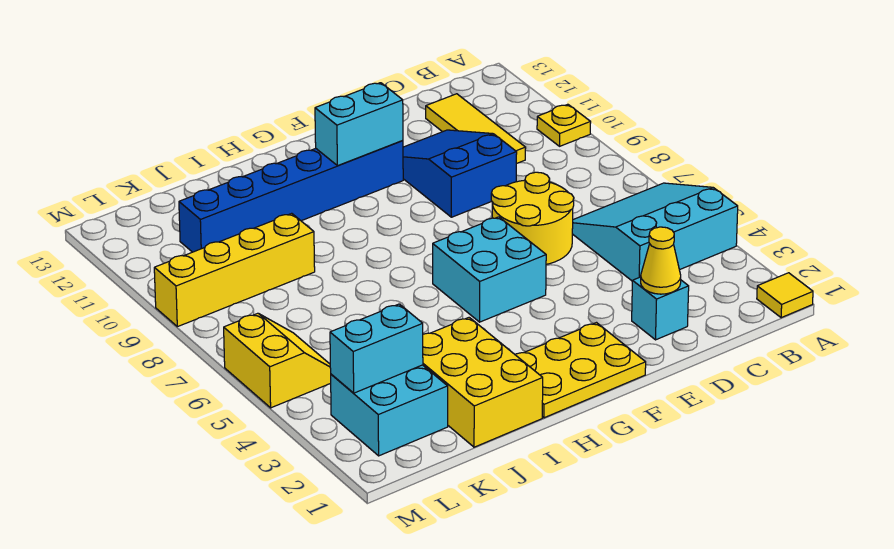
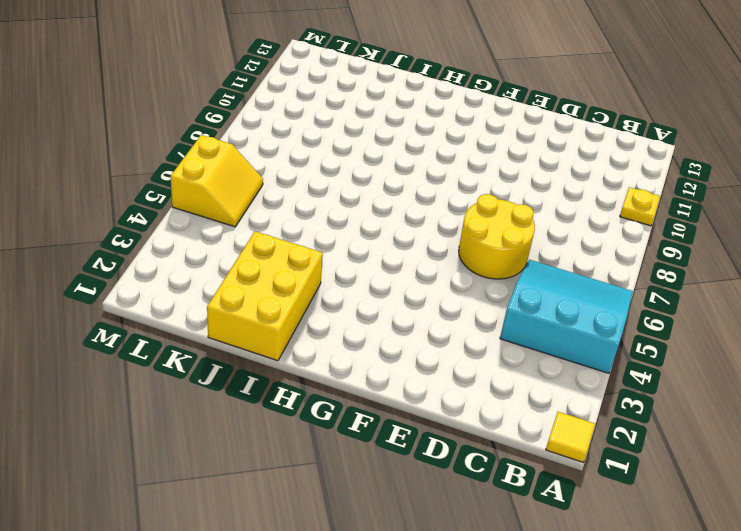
none -> yellow tile C10:C12 level 1
none -> cyan brick D2 level 1
none -> blue slope D9:E11 level 1 top 9

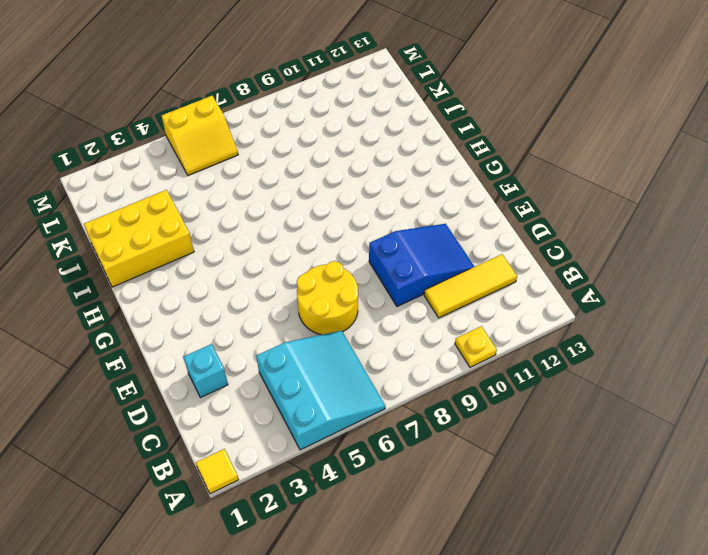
none -> yellow plate F1:H2 level 1
none -> cyan brick F5:G6 level 1
none -> blue brick F11:K11 level 1

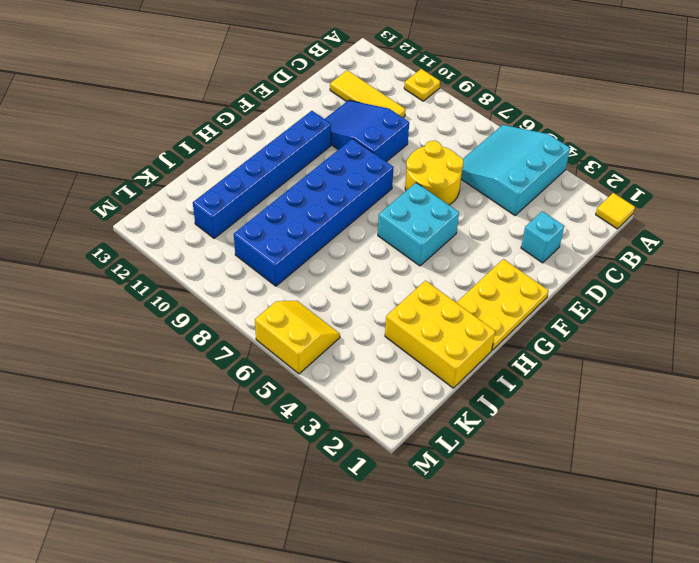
blue brick F8:K9 level 1 -> yellow brick J9:M9 level 1
none -> cyan brick K2:L3 level 1
none -> yellow cone D2 level 2
none -> cyan brick F11:G11 level 2

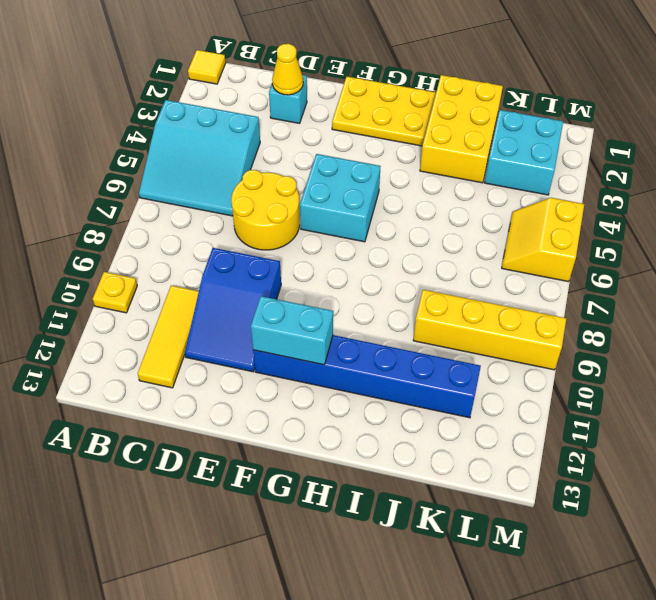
none -> cyan brick K3:L3 level 2

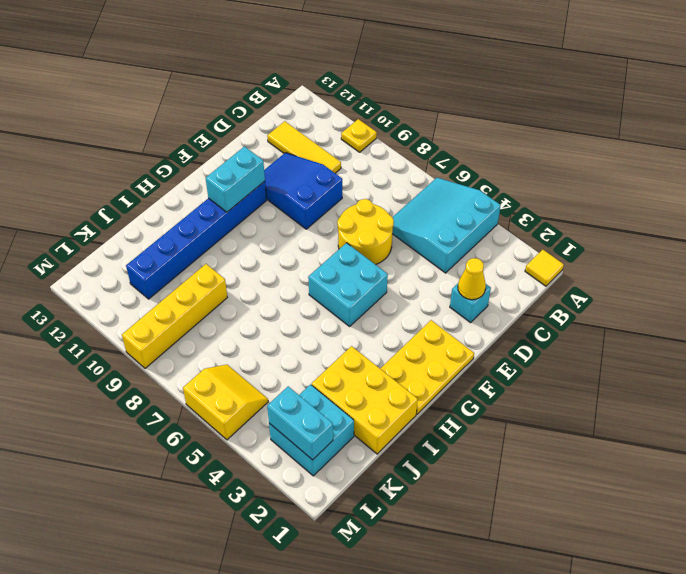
cyan brick L2:L3 level 2 -> cyan brick K3:L3 level 2

